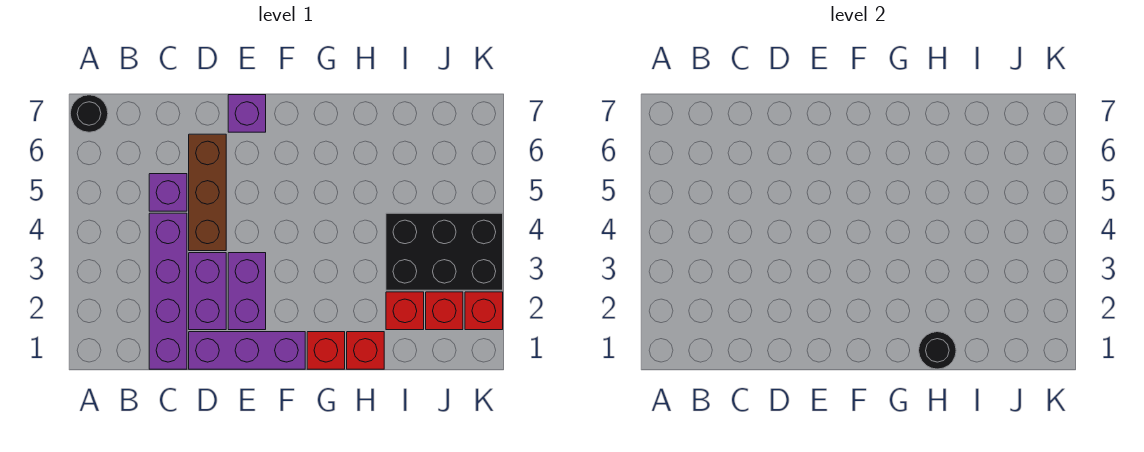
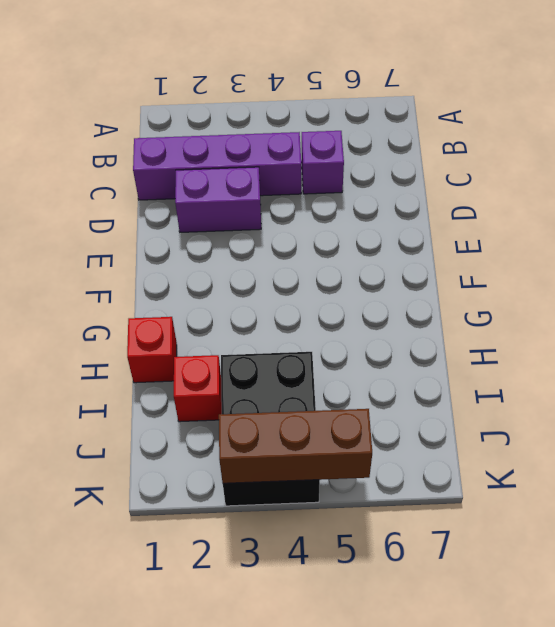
brown brick K3:K5 level 2 -> brown brick D4:D6 level 1
none -> black round brick A7 level 1
none -> purple brick D1:F1 level 1
none -> purple brick E2:E3 level 1

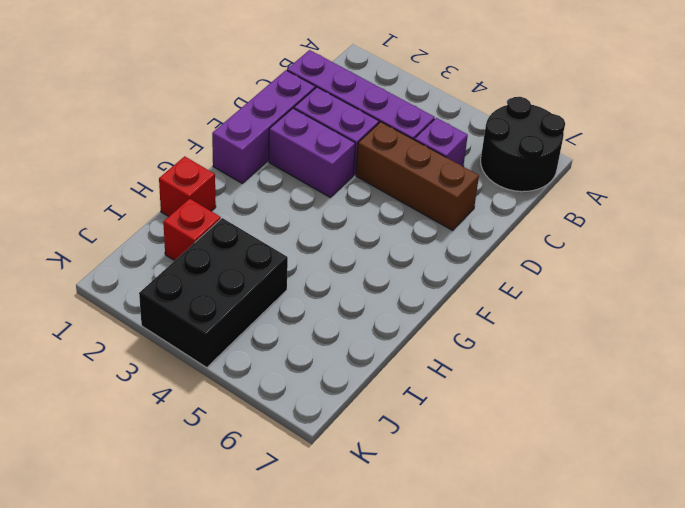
black round brick A6:B7 level 1 -> black round brick A7 level 1
none -> purple brick E7 level 1
none -> red brick G1 level 1
none -> red brick J2 level 1

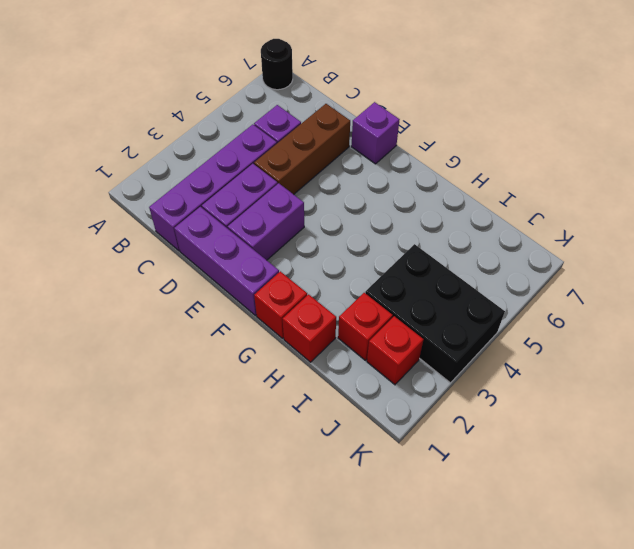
none -> red brick K2 level 1
none -> black round brick H1 level 2

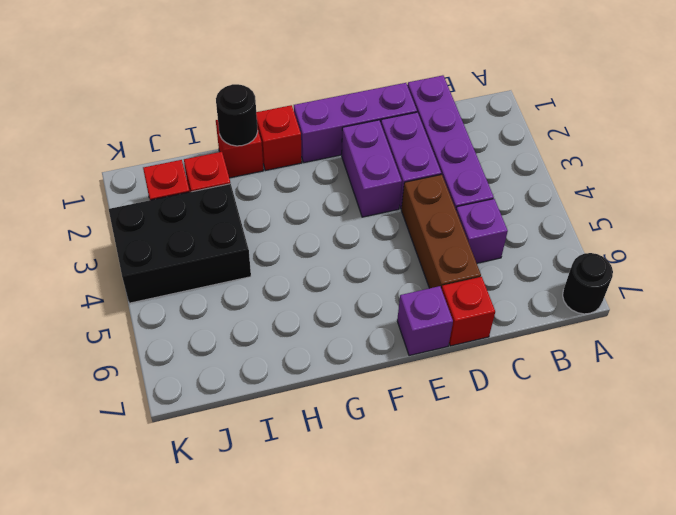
red brick D7 level 1 -> red brick K2 level 1

